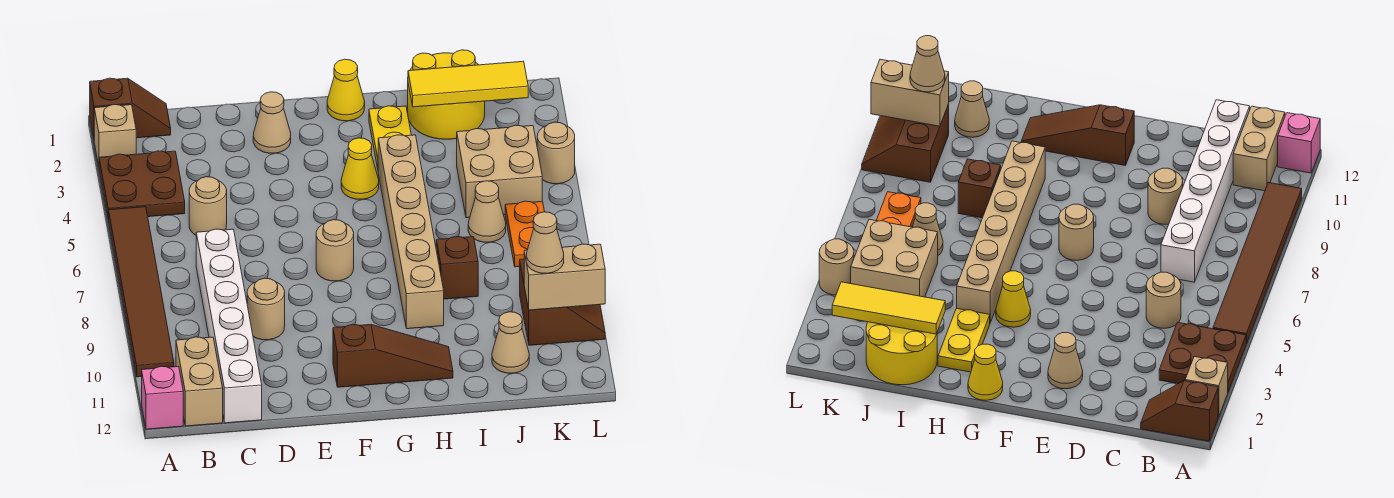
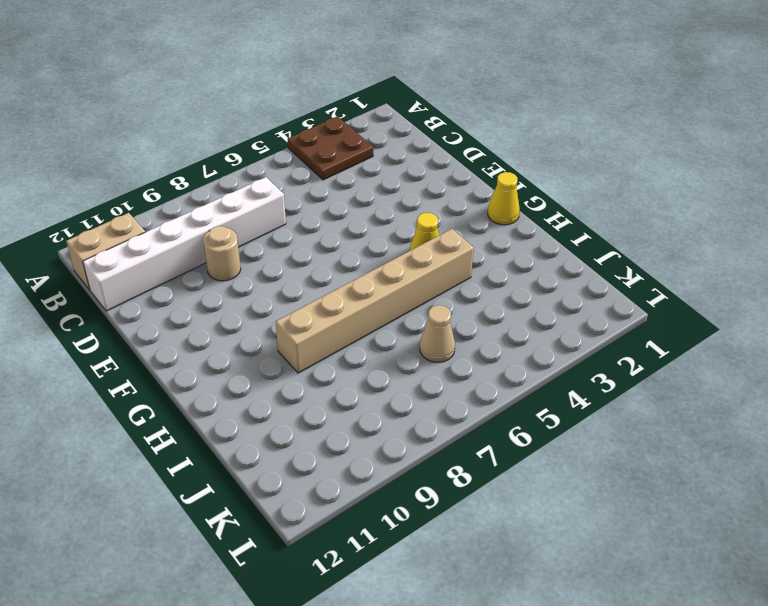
none -> brown slope A1:B1 level 1 top A
none -> tan brick A2 level 1
none -> brown tile A5:A10 level 1

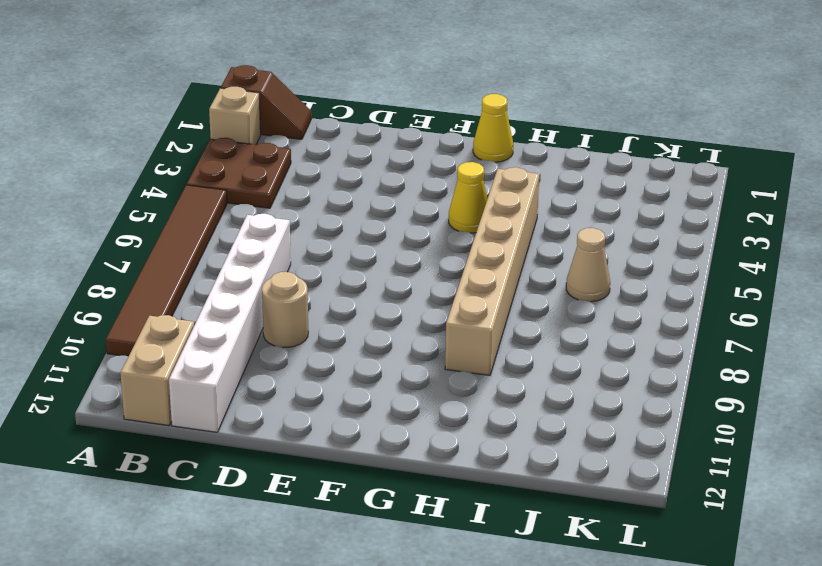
none -> pink brick A12 level 1
none -> tan round brick C5 level 1
none -> tan cone E2 level 1

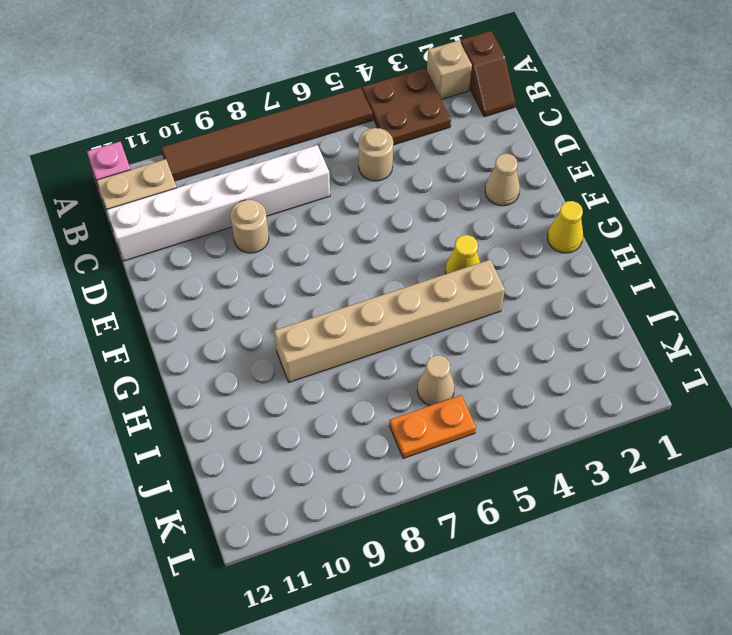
none -> tan round brick F7 level 1
none -> brown slope F11:H11 level 1 top F
none -> yellow plate H2:H3 level 1

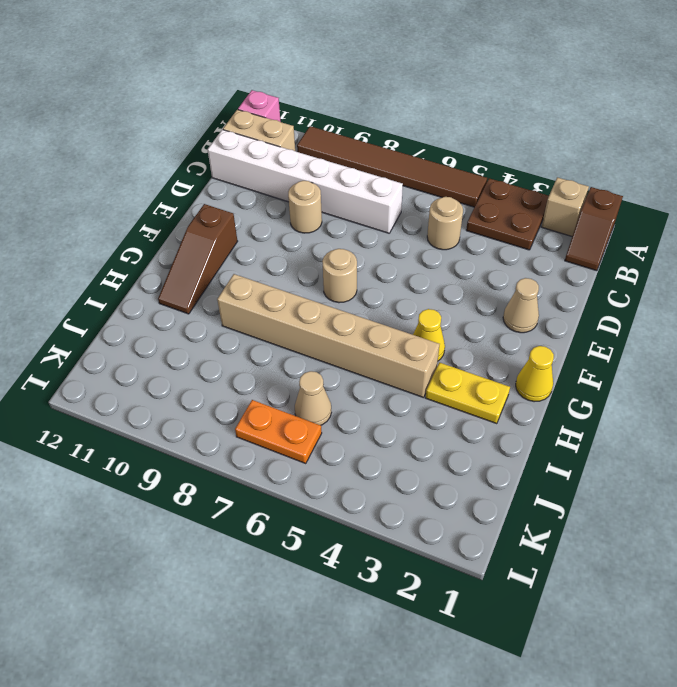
none -> yellow round brick I1:J2 level 1
none -> brown brick I8 level 1
none -> tan brick J4:K5 level 1

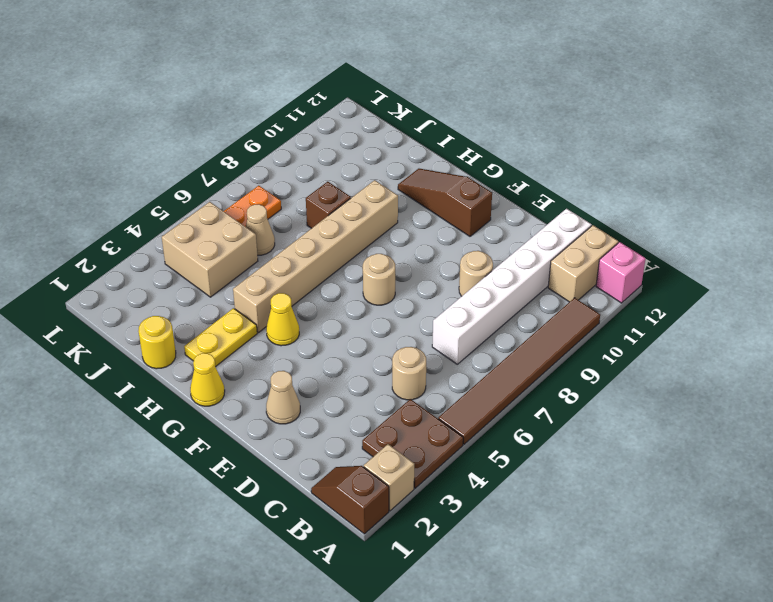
yellow round brick I1 level 1 -> yellow round brick I1:J2 level 1
none -> tan cone J11 level 1
none -> brown slope K9:L10 level 1 top K
none -> tan round brick L4 level 1

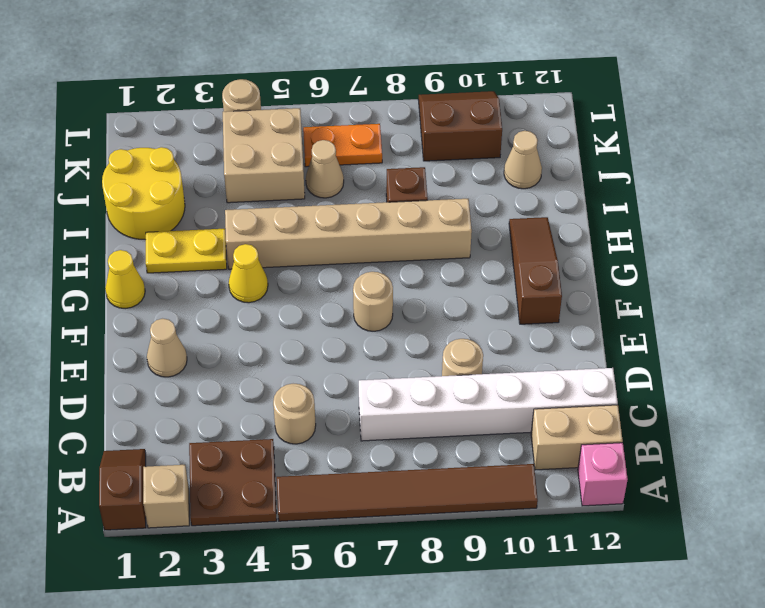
none -> yellow tile I2:K2 level 2
none -> tan brick K10:L10 level 2
none -> tan cone K10 level 3

